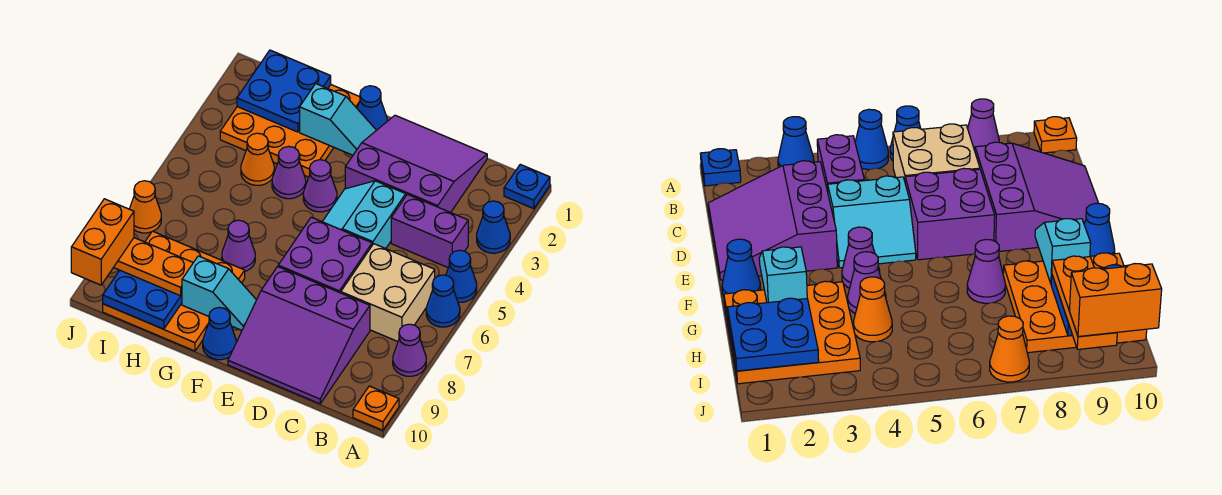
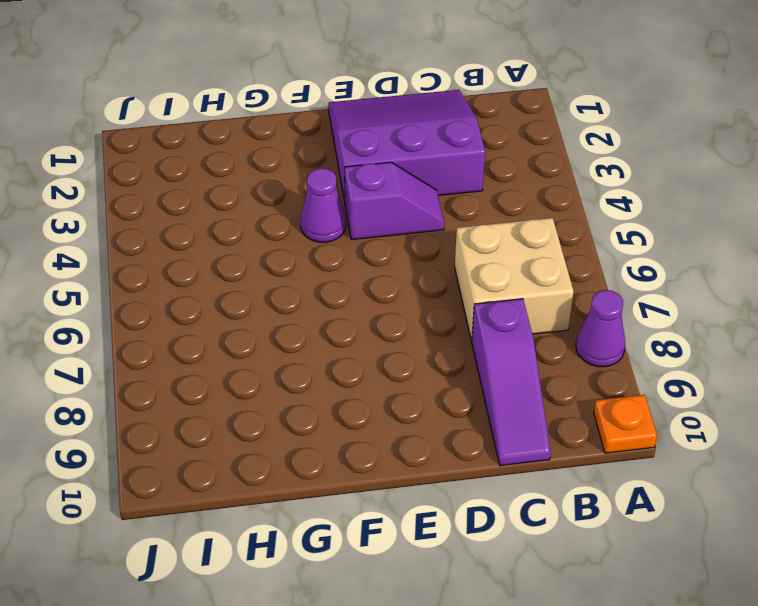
purple slope C8:C10 level 1 top 8 -> purple slope C8:E10 level 1 top 8
purple slope D4:E4 level 1 top E -> cyan slope D4:E5 level 1 top D
none -> blue plate A1 level 1
none -> blue cone A3 level 1
none -> blue cone A5 level 1

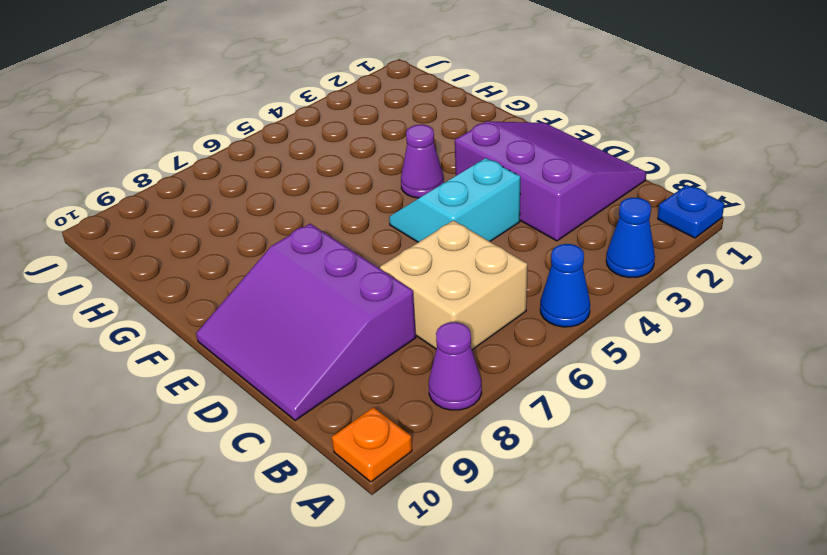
none -> blue cone A6 level 1
none -> purple brick B4:C4 level 1
none -> purple brick D6:E7 level 1

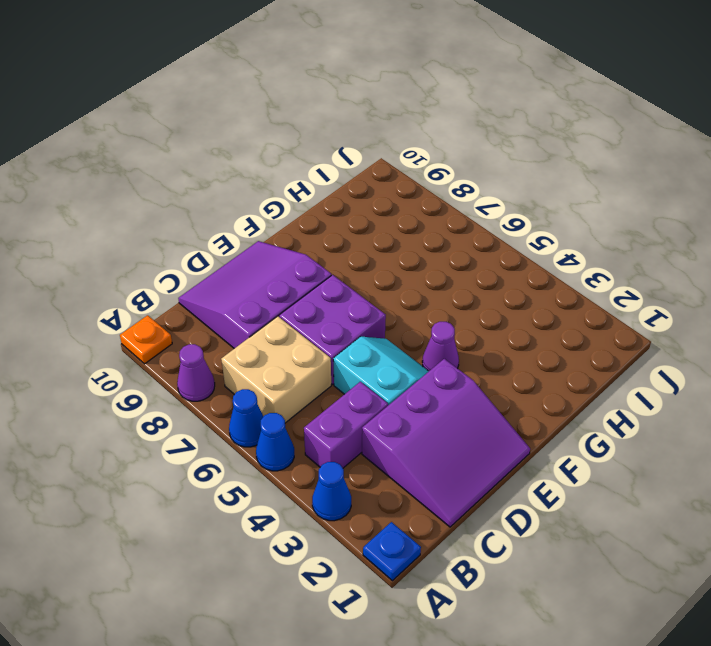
none -> blue cone F1 level 1
none -> blue cone F10 level 1
none -> orange plate G1:I3 level 1

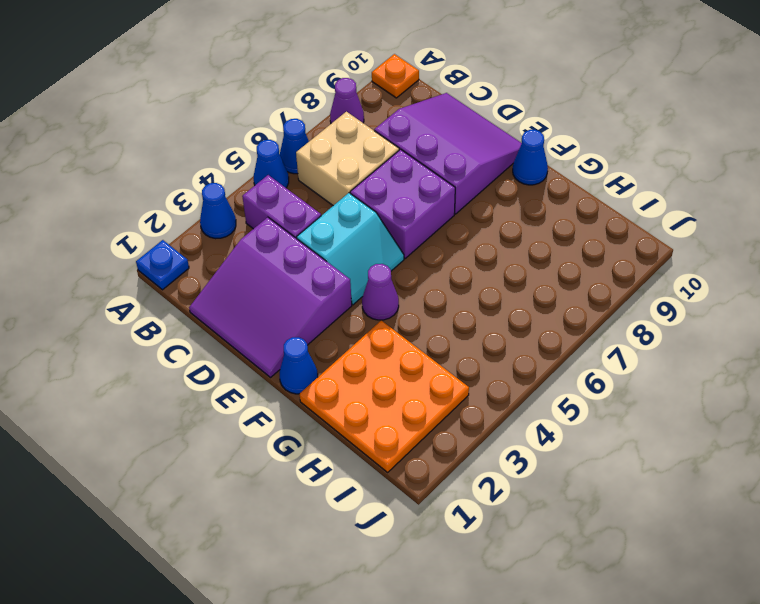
none -> purple cone G4 level 1
none -> purple cone G7 level 1
none -> orange plate G8:I10 level 1

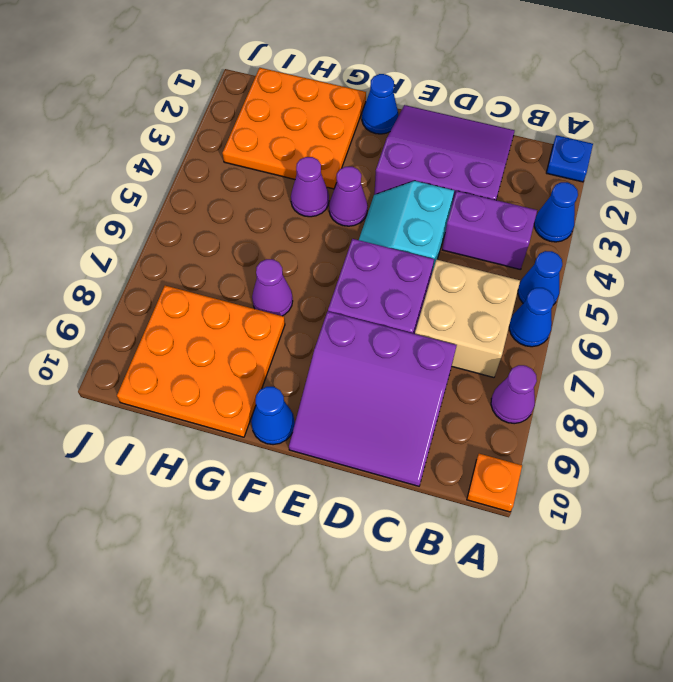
none -> orange cone H4 level 1
none -> orange cone J7 level 1
none -> cyan slope F2:G2 level 2 top G

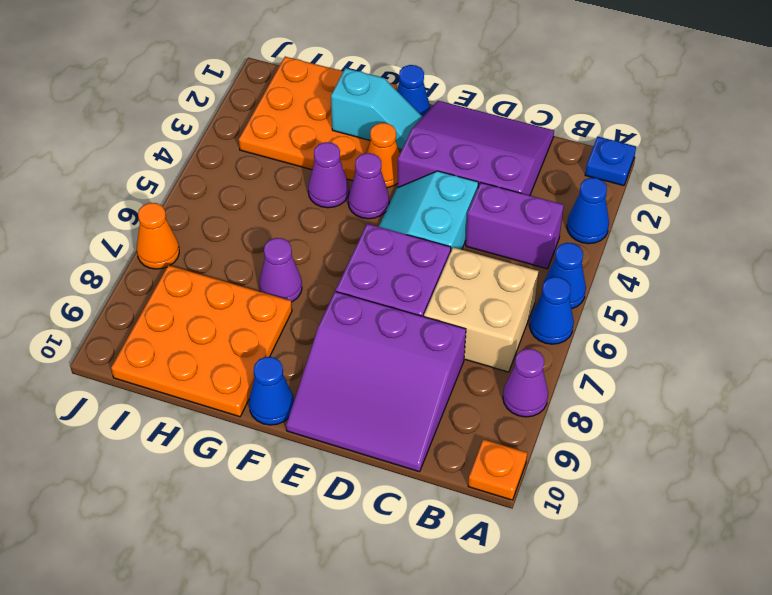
orange cone F3 level 1 -> orange cone H4 level 1
none -> cyan slope F9:G9 level 2 top G
none -> blue plate H1:I2 level 2
none -> blue plate H9:I10 level 2

